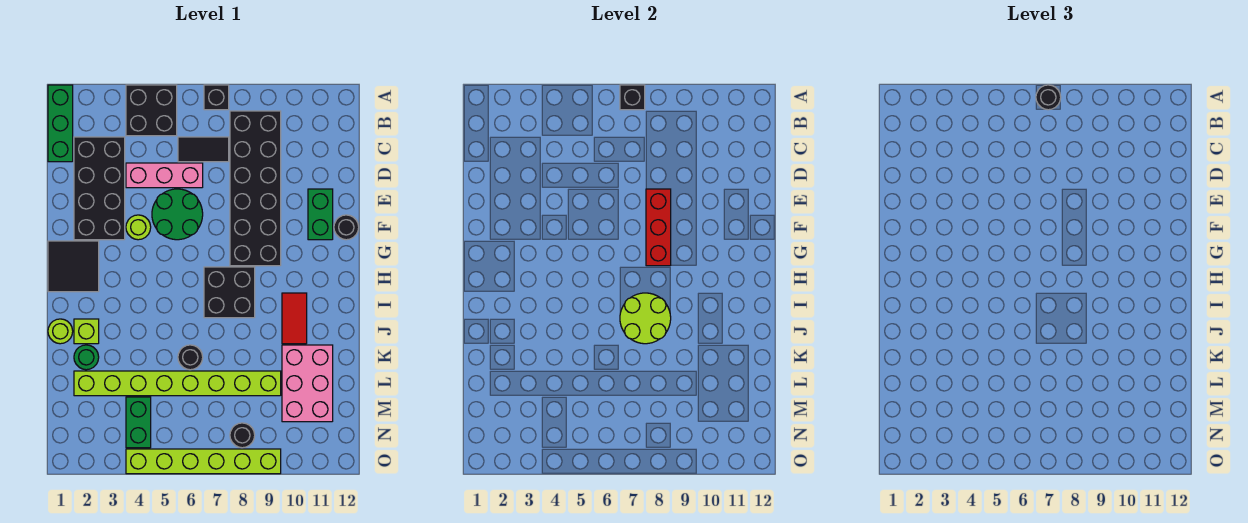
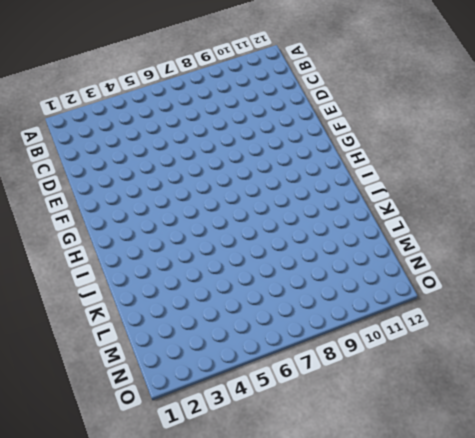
none -> green brick A1:C1 level 1
none -> black brick A4:B5 level 1
none -> black brick A7 level 1

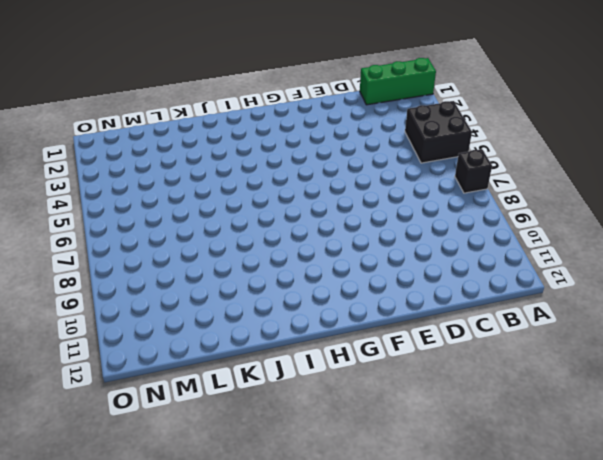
none -> black brick B8:G9 level 1
none -> black brick C2:F3 level 1
none -> black tile C6:C7 level 1

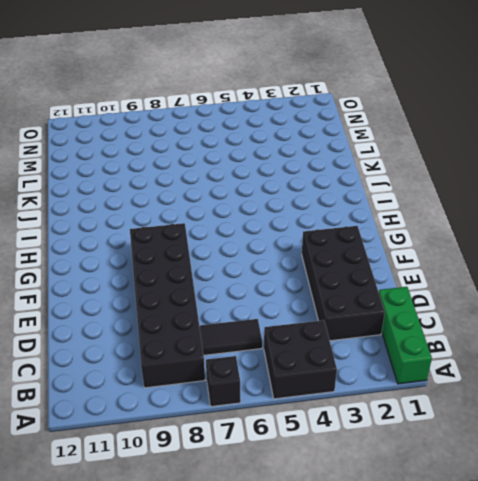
none -> pink brick D4:D6 level 1
none -> green round brick E5:F6 level 1
none -> green brick E11:F11 level 1

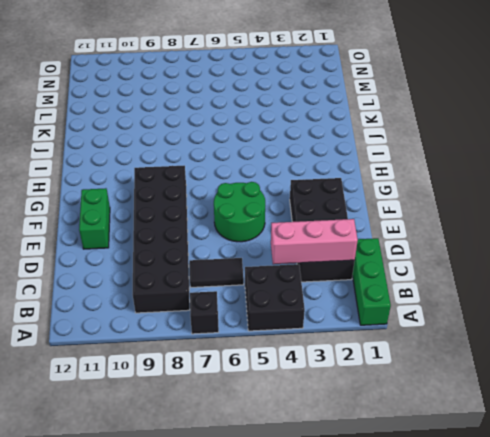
pink brick C2:C4 level 2 -> pink brick D4:D6 level 1
none -> lime round brick F4 level 1
none -> black round brick F12 level 1
none -> black tile G1:H2 level 1

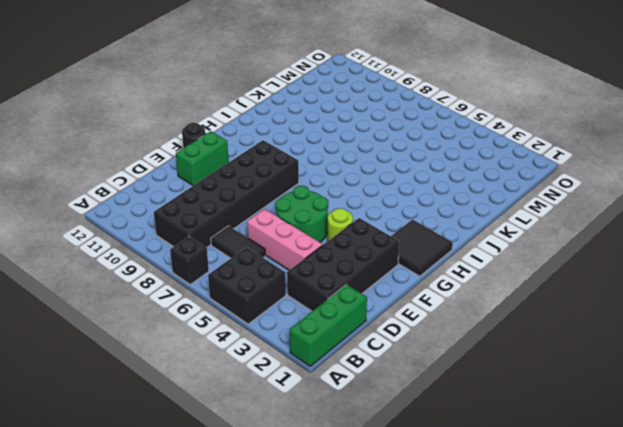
none -> black brick H7:I8 level 1
none -> red tile I10:J10 level 1
none -> lime round brick J1 level 1

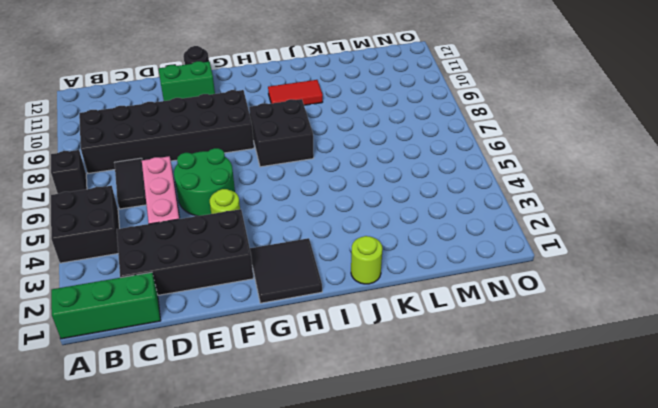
none -> lime brick J2 level 1
none -> green round brick K2 level 1
none -> black round brick K6 level 1

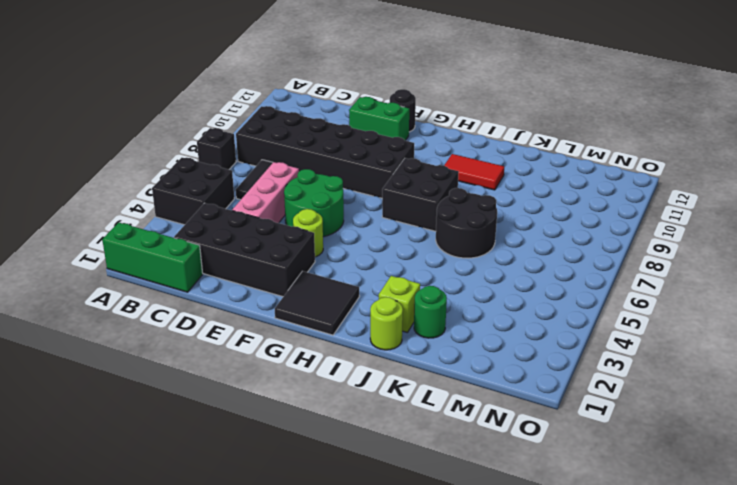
black round brick J6:K7 level 1 -> black round brick K6 level 1
none -> pink brick K10:M11 level 1
none -> lime brick L2:L9 level 1
none -> green brick M4:N4 level 1

